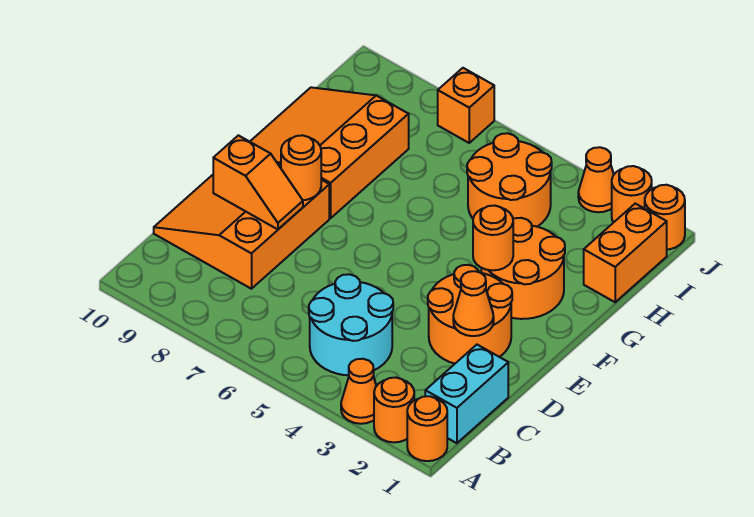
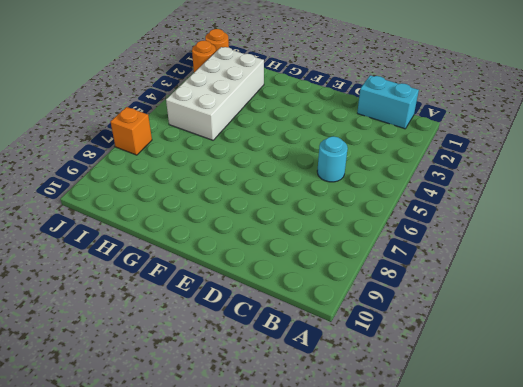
cyan round brick C5 level 1 -> cyan round brick B4:C5 level 1
white brick H2:I5 level 1 -> orange round brick H4:I5 level 1
none -> orange round brick A1 level 1
none -> orange round brick A2 level 1
none -> orange cone A3 level 1

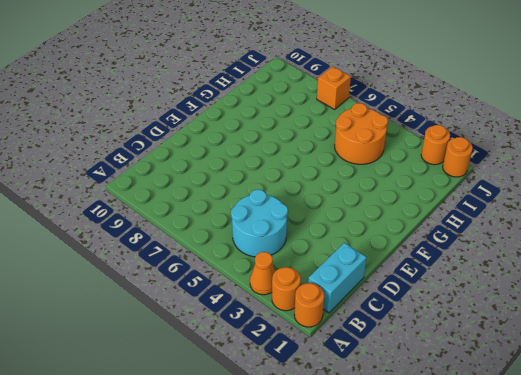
none -> orange slope C8:E10 level 1 top 8
none -> orange round brick D2:E3 level 1
none -> orange round brick F2:G3 level 1

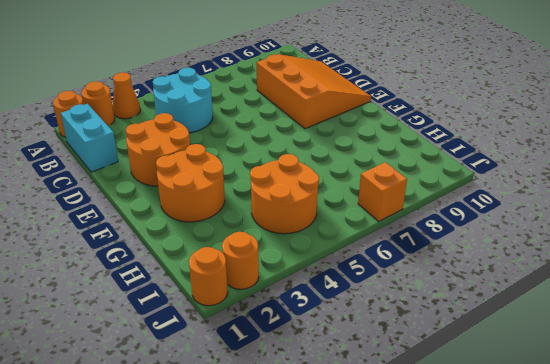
none -> orange slope F8:H10 level 1 top 8
none -> orange brick H1:I1 level 1
none -> orange cone J3 level 1

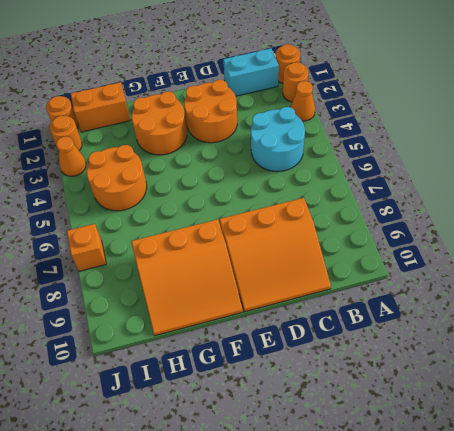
none -> orange cone D2 level 2
none -> orange slope D8:D9 level 2 top 9
none -> orange round brick E8 level 2

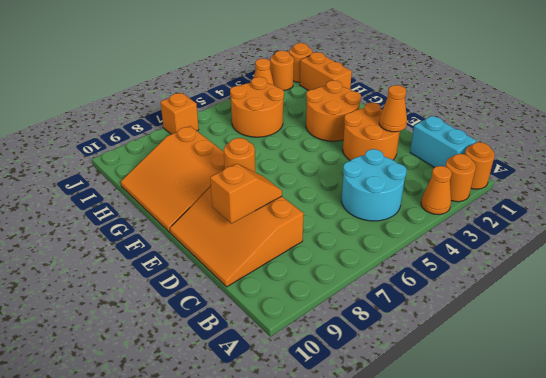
none -> orange round brick F3 level 2

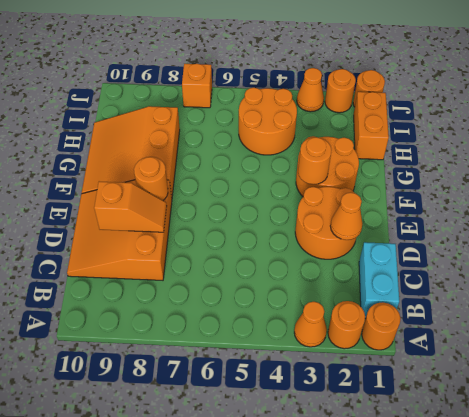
none -> cyan round brick B4:C5 level 1

